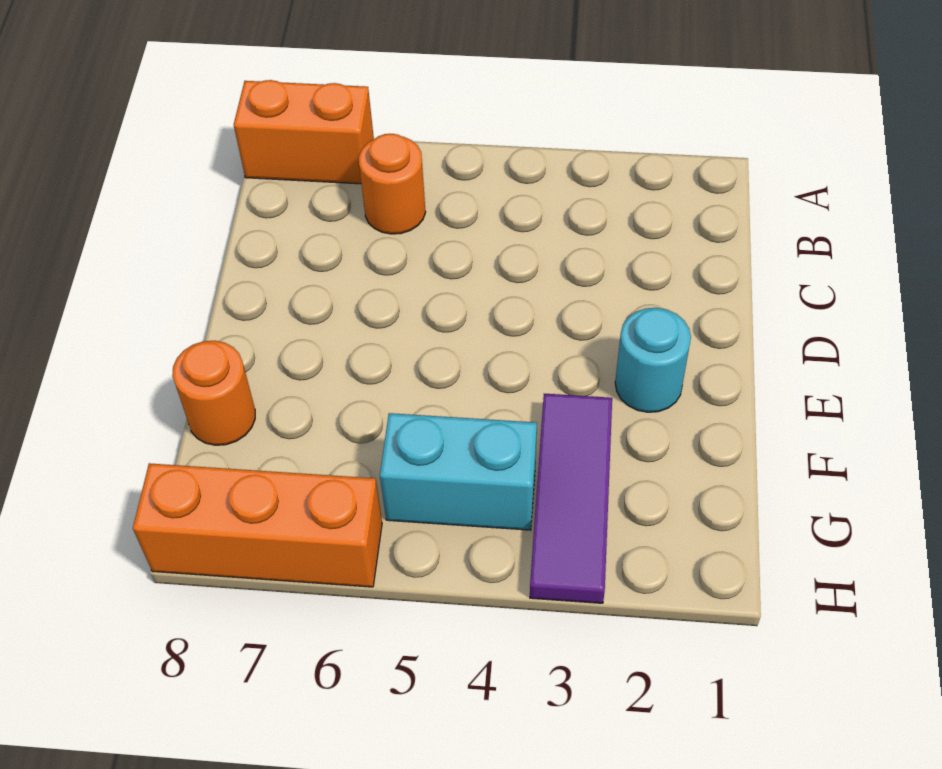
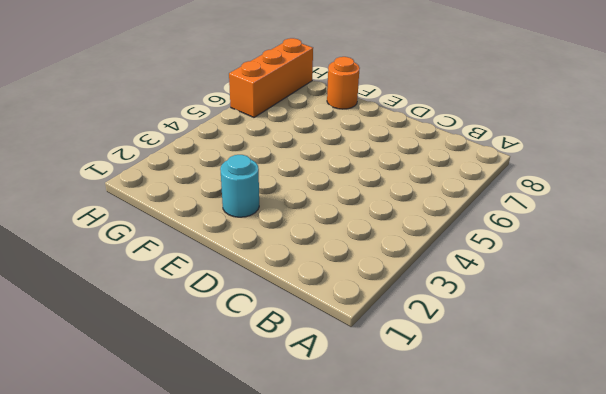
none -> orange brick A7:A8 level 1
none -> orange round brick B6 level 1

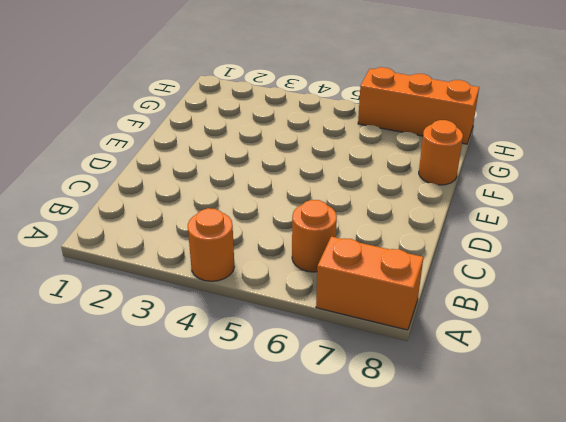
orange round brick A4 level 1 -> none
none -> cyan round brick E2 level 1
none -> purple tile F3:H3 level 1

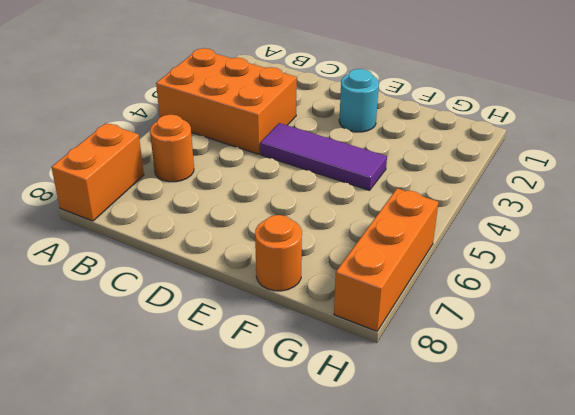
orange brick A3:C4 level 1 -> none
purple tile D4:F4 level 1 -> purple tile F3:H3 level 1
none -> cyan brick G4:G5 level 1

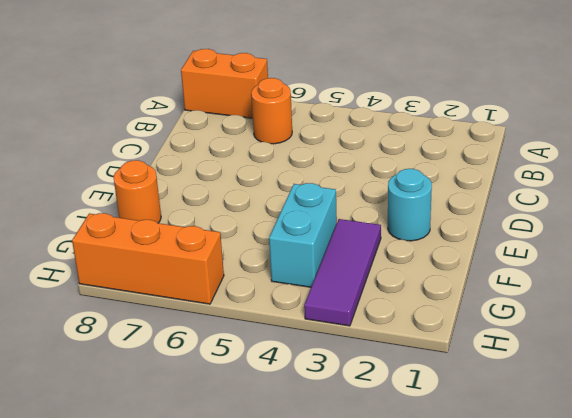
cyan brick F4:G4 level 1 -> cyan brick G4:G5 level 1

